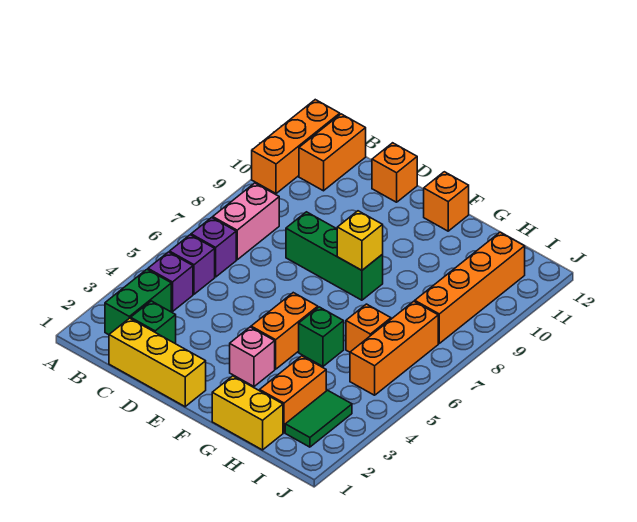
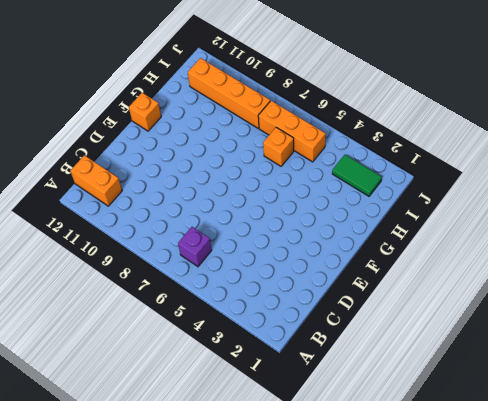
none -> orange brick A10:A12 level 1
none -> green brick B2:B3 level 1
none -> purple brick B4 level 1

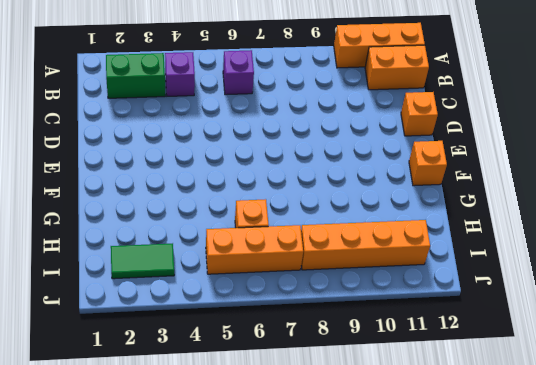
none -> purple brick B5 level 1
none -> pink brick B7:B8 level 1
none -> yellow brick C1:E1 level 1

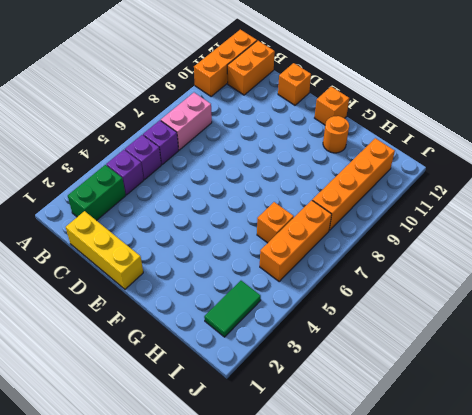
orange round brick G11 level 1 -> none
none -> green brick C2 level 1
none -> green brick D8:F8 level 1
none -> pink brick F3 level 1

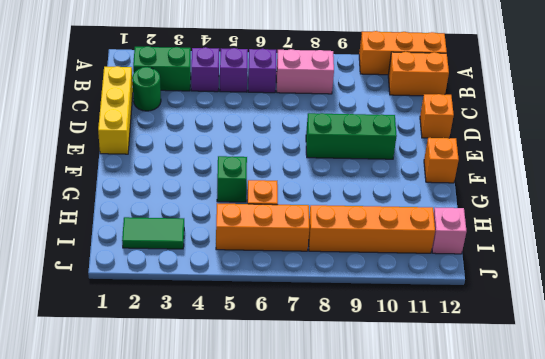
green round brick C2 level 1 -> green brick C2 level 1
green brick E8:E10 level 1 -> green brick D8:F8 level 1
pink brick I12 level 1 -> pink brick F3 level 1
none -> orange brick F4:F5 level 1
none -> yellow brick G1:H1 level 1
none -> orange brick H2:H3 level 1

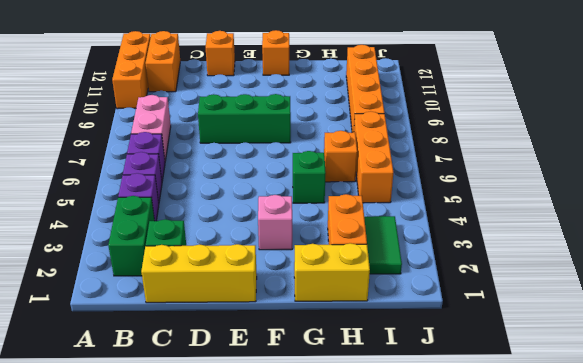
none -> orange brick F4:F5 level 1
none -> yellow brick F8 level 2

